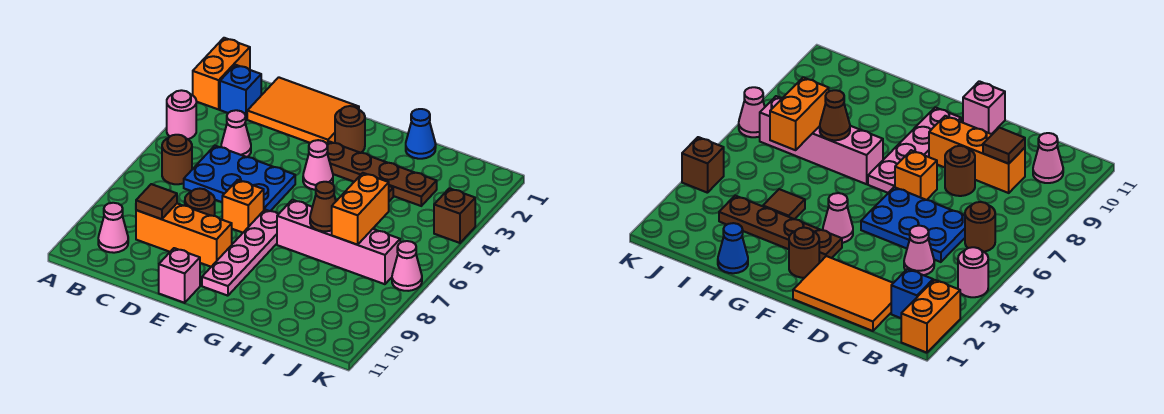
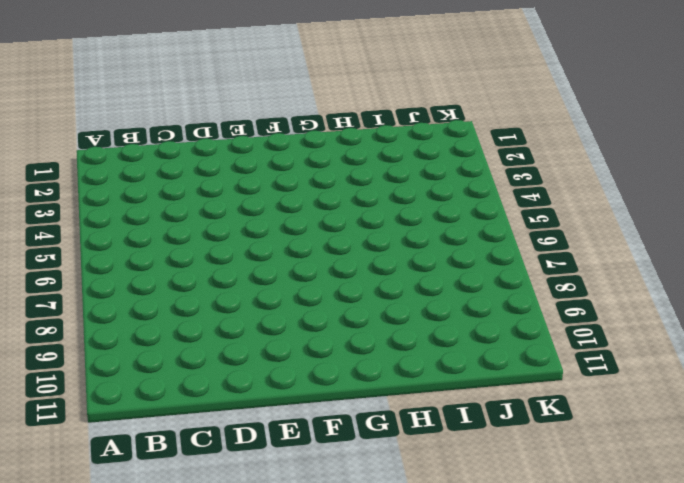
none -> orange brick A1:A2 level 1
none -> pink round brick A4 level 1
none -> blue brick B2 level 1

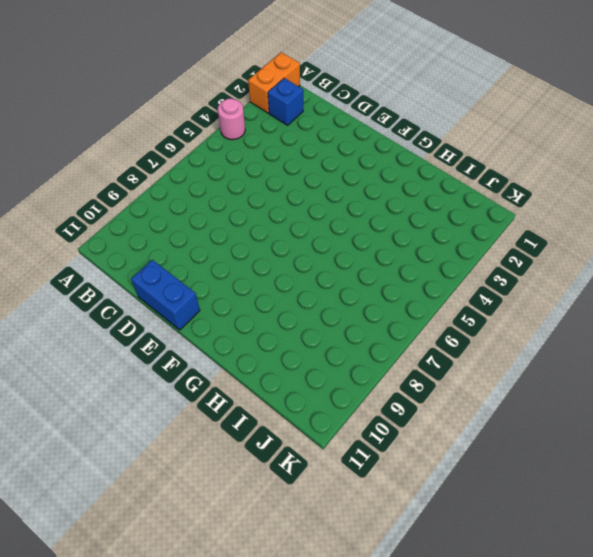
blue brick D11:E11 level 1 -> pink brick E11 level 1
none -> brown round brick B6 level 1
none -> pink cone B10 level 1
none -> orange tile C1:E2 level 1

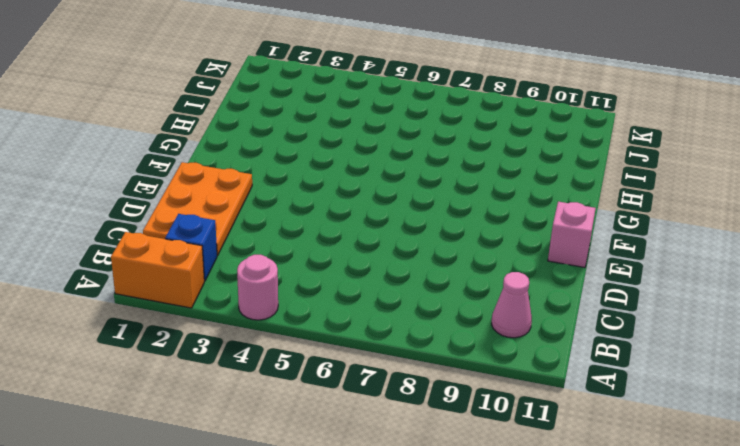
orange plate C1:E2 level 1 -> orange tile C1:E2 level 1
none -> brown round brick B6 level 1
none -> pink cone C4 level 1
none -> blue plate C5:E6 level 1

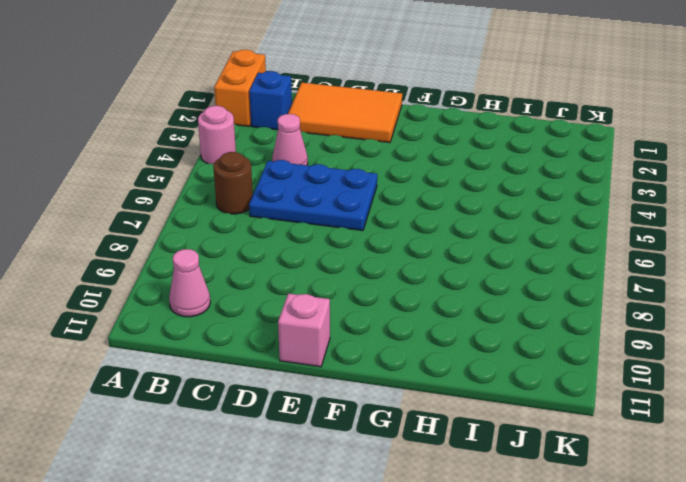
none -> orange brick C9:E9 level 1
none -> brown round brick D8 level 1
none -> orange brick E7 level 1

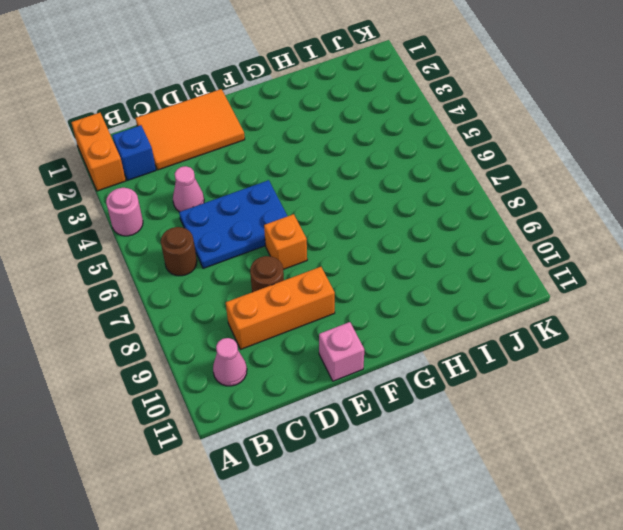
none -> brown round brick F2 level 1
none -> brown plate F3:I3 level 1
none -> pink cone F4 level 1

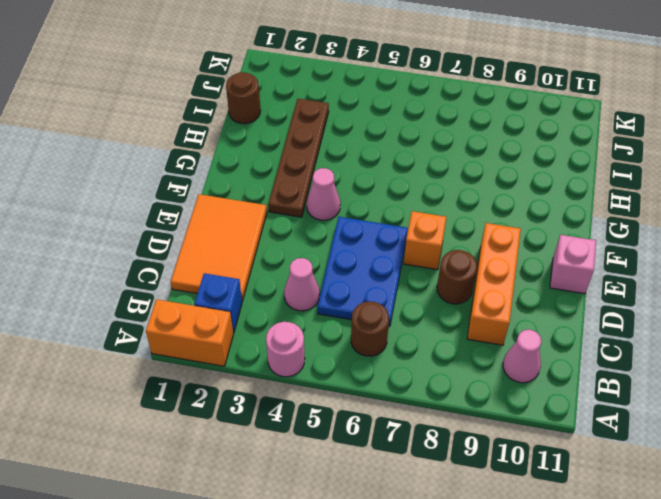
brown round brick I1 level 1 -> brown round brick F2 level 1
none -> pink plate F7:F10 level 1
none -> pink brick G7:J7 level 1
none -> blue cone H1 level 1

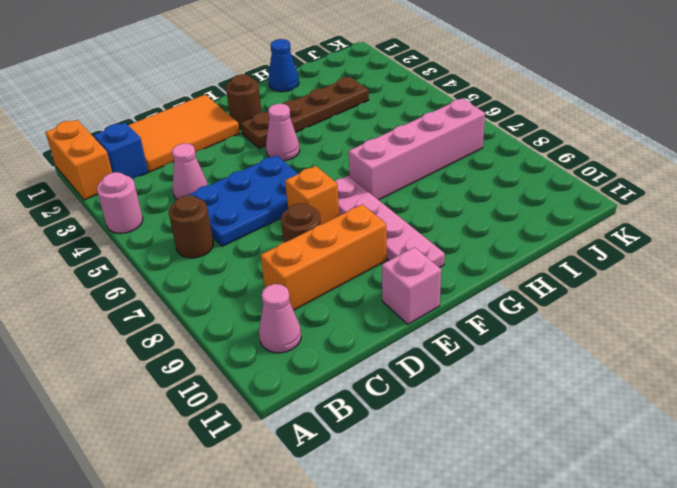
none -> brown tile H4 level 1
none -> brown brick K4 level 1
none -> pink cone K7 level 1

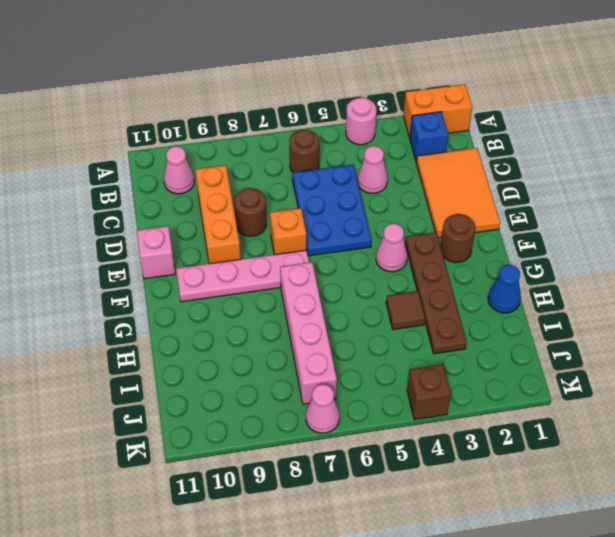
none -> brown tile C9 level 2
none -> brown cone H7 level 2
none -> orange brick I6:I7 level 2

